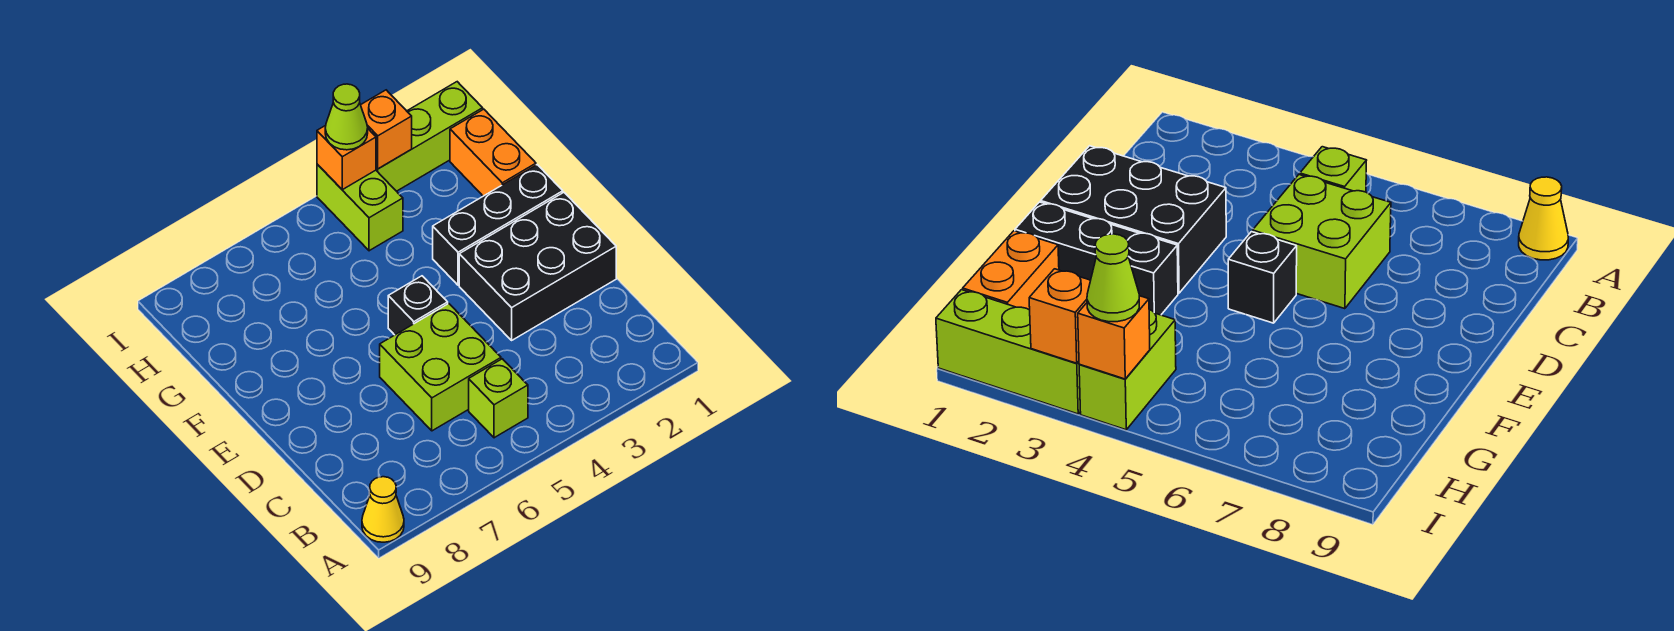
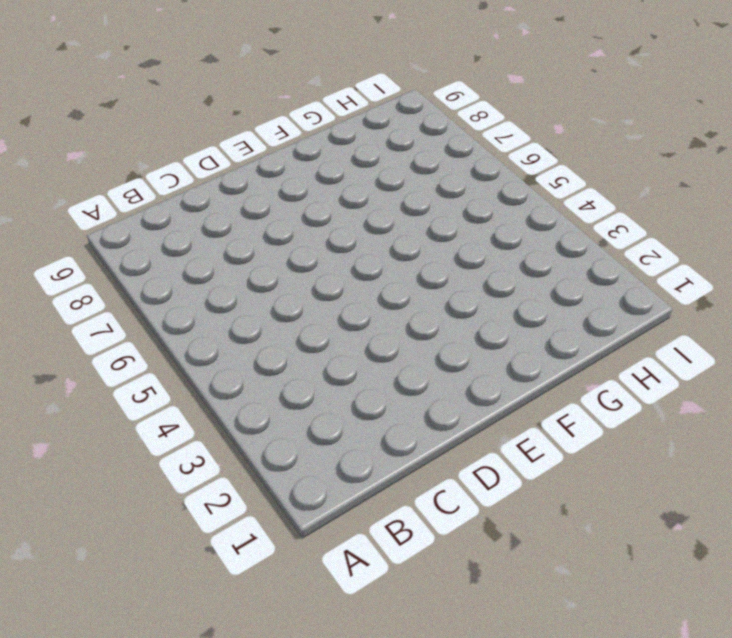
none -> yellow cone A9 level 1
none -> lime brick B5 level 1
none -> lime brick C5:D6 level 1

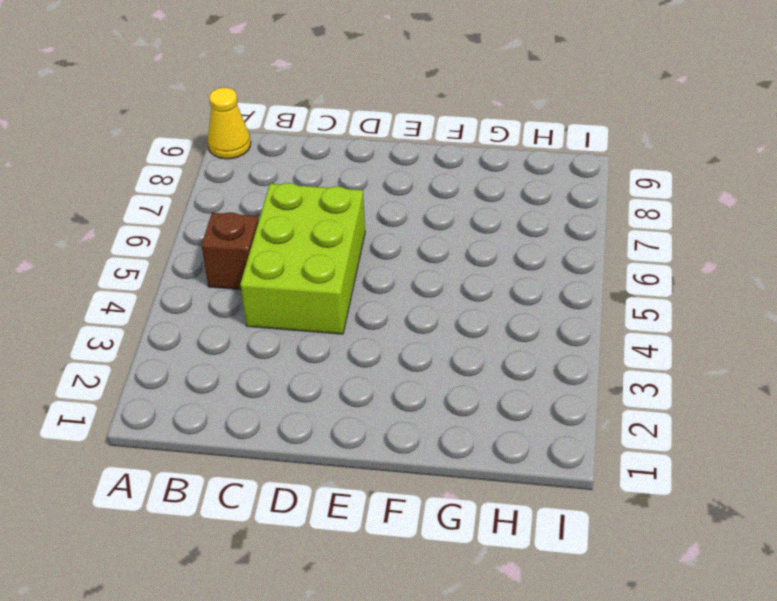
brown brick B5 level 1 -> lime brick B5 level 1
lime brick C4:D6 level 1 -> lime brick C5:D6 level 1
none -> black brick D1:E3 level 1
none -> black brick E5 level 1
none -> black brick F1:F3 level 1

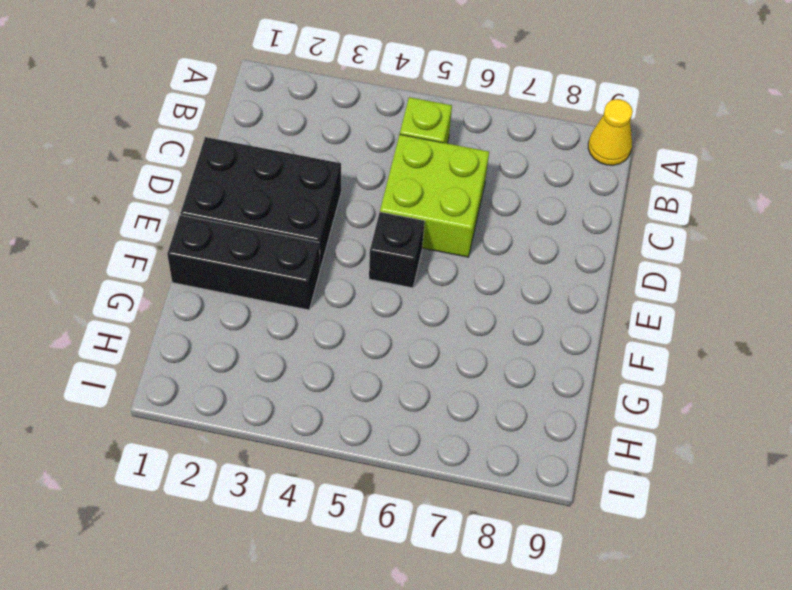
none -> orange brick G1:H1 level 1
none -> lime brick H4:I4 level 1
none -> lime brick I1:I3 level 1

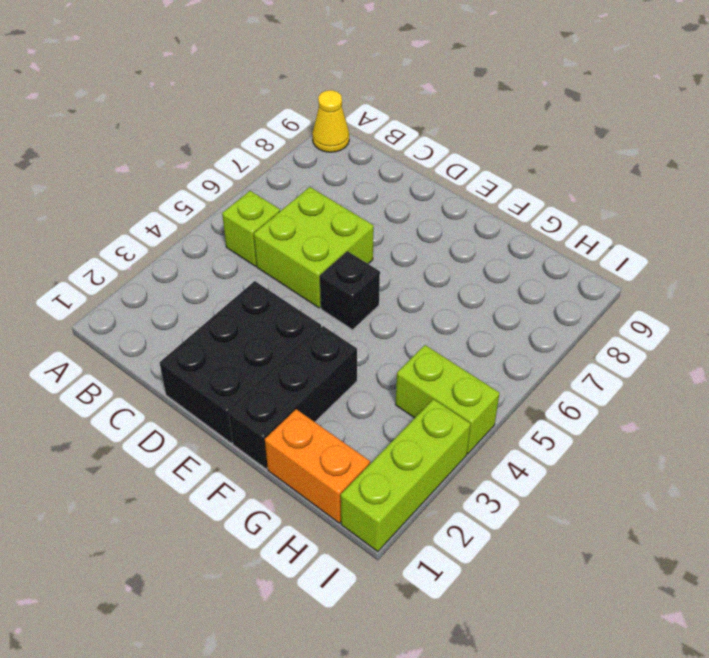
none -> orange brick I3 level 2
none -> orange brick I4 level 2
none -> lime cone I4 level 3

